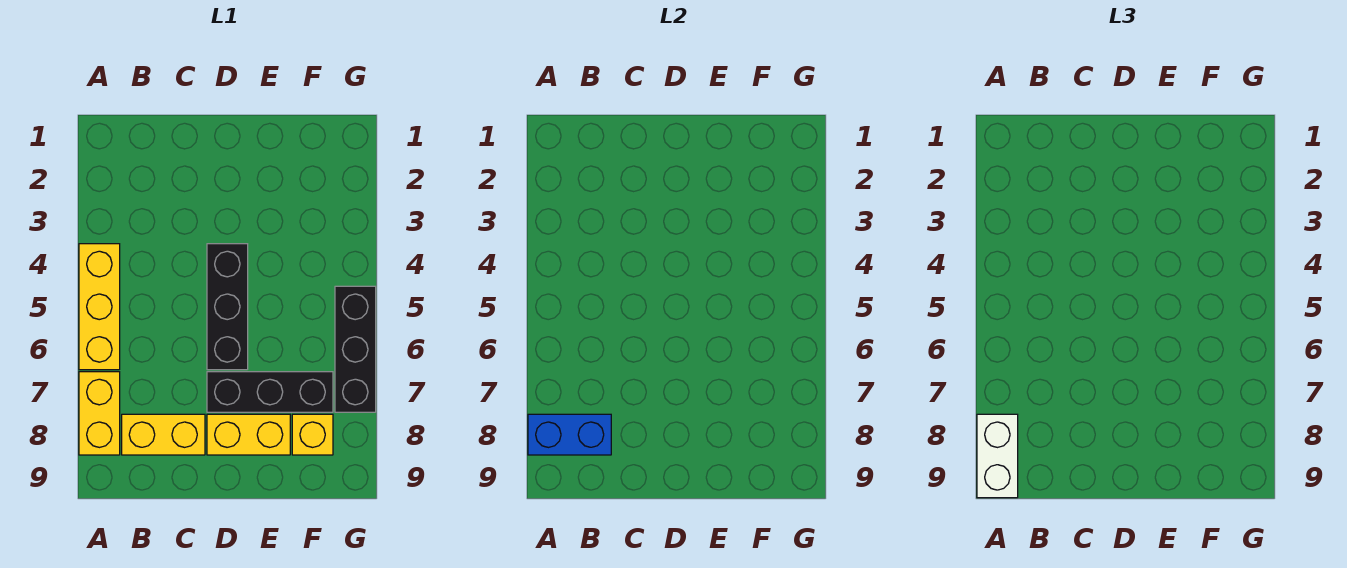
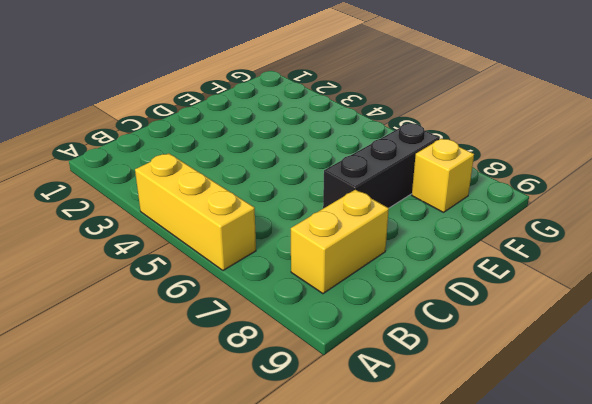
none -> yellow brick A7:A8 level 1
none -> black brick D4:D6 level 1

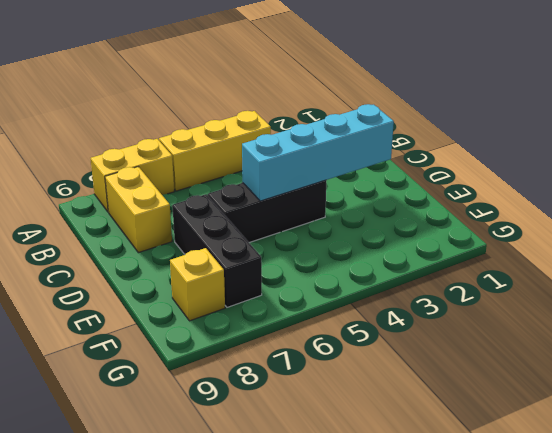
cyan brick D2:D5 level 2 -> none
none -> yellow brick D8:E8 level 1
none -> black brick G5:G7 level 1

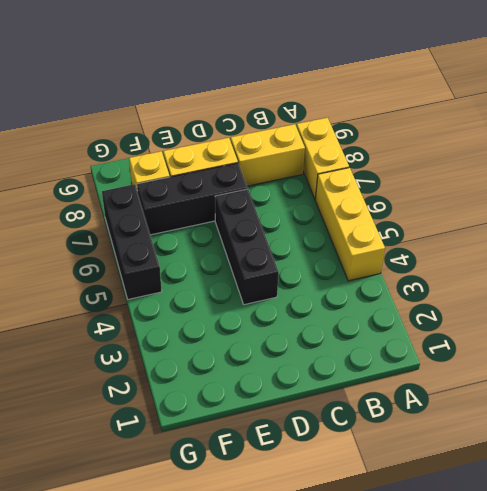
none -> blue brick A8:B8 level 2
none -> white brick A8:A9 level 3

